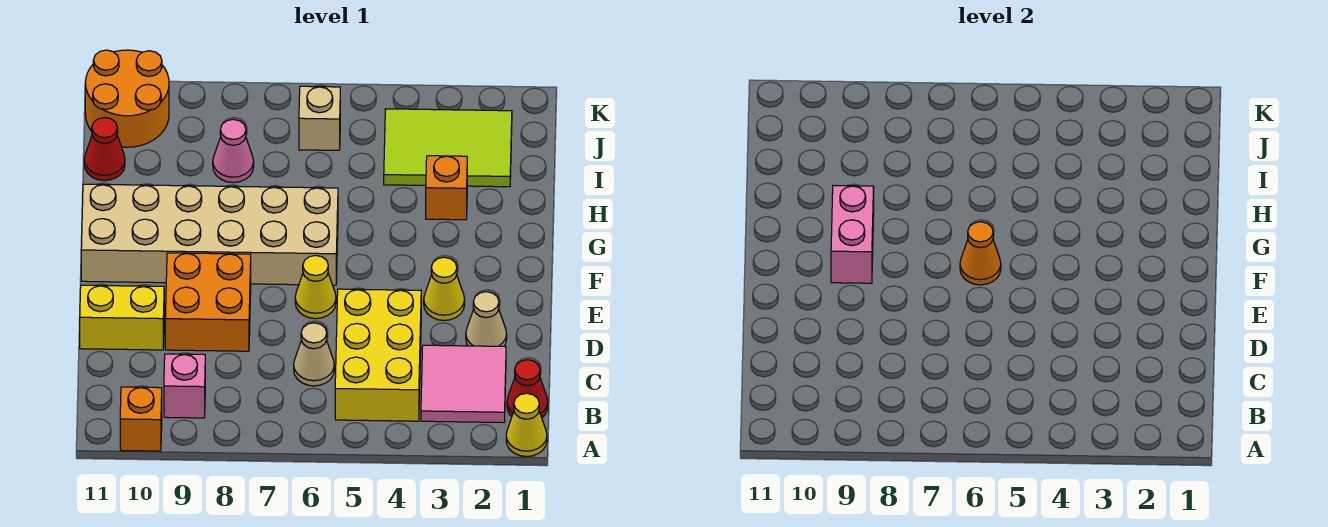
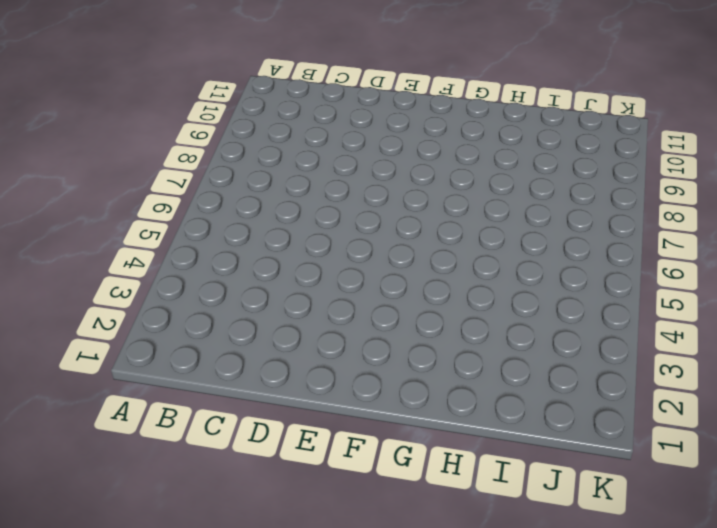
none -> yellow cone A1 level 1
none -> orange brick A10 level 1
none -> red cone B1 level 1

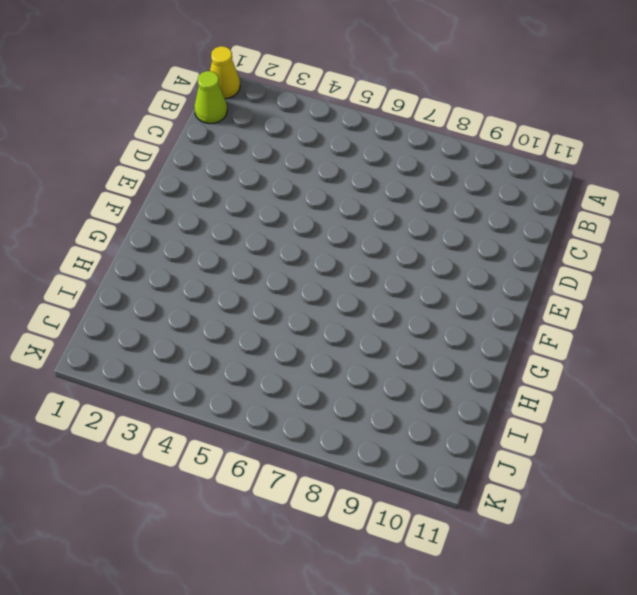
lime cone B1 level 1 -> red cone B1 level 1
none -> orange brick A10 level 1
none -> pink tile B2:C3 level 1
none -> yellow brick B4:D5 level 1

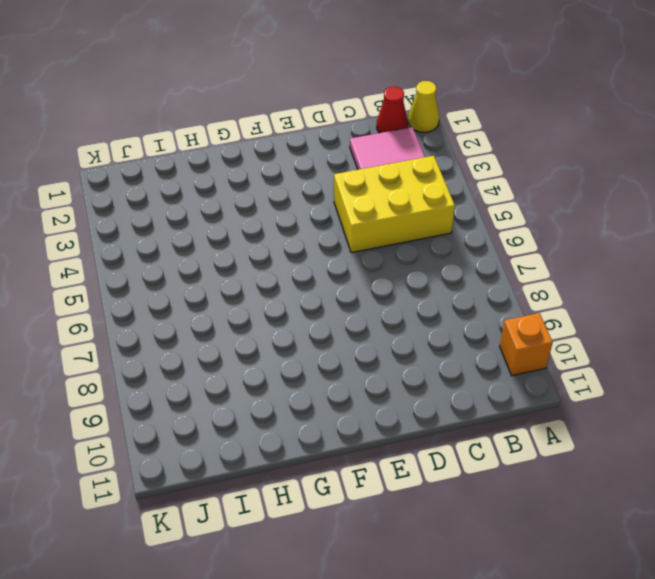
none -> pink brick B9 level 1
none -> tan cone C6 level 1
none -> tan cone D2 level 1

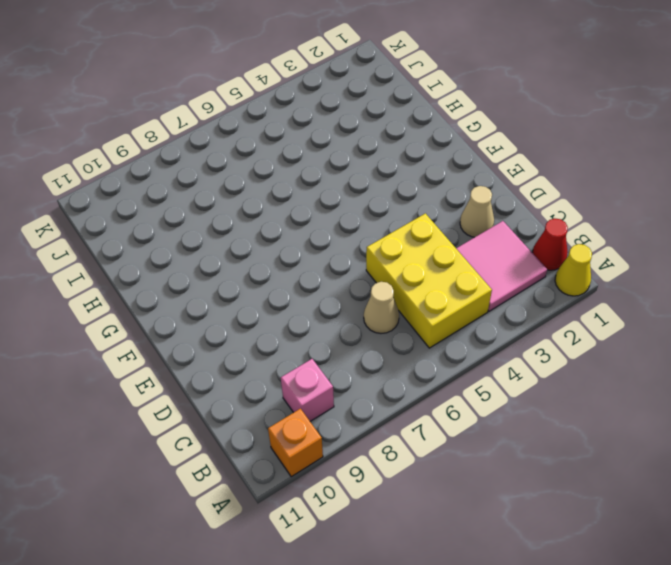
none -> orange brick D8:E9 level 1
none -> yellow brick D10:D11 level 1
none -> yellow cone E3 level 1

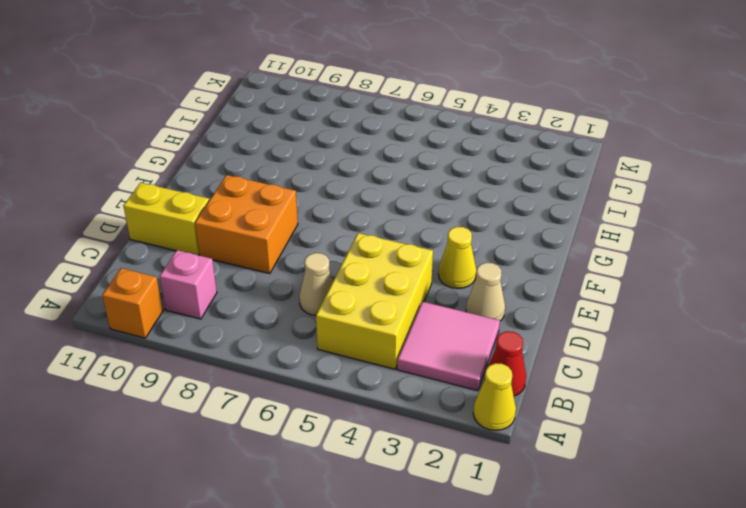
none -> yellow cone E6 level 1
none -> tan brick F6:G11 level 1
none -> orange brick H3 level 1

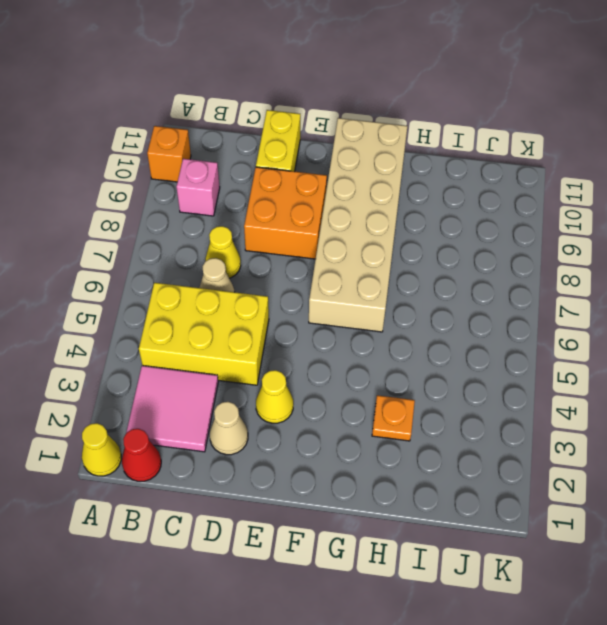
yellow cone C7 level 1 -> yellow cone E6 level 1
orange plate H3 level 1 -> orange brick H3 level 1
none -> lime tile I2:J4 level 1
none -> pink cone I8 level 1
none -> red cone I11 level 1

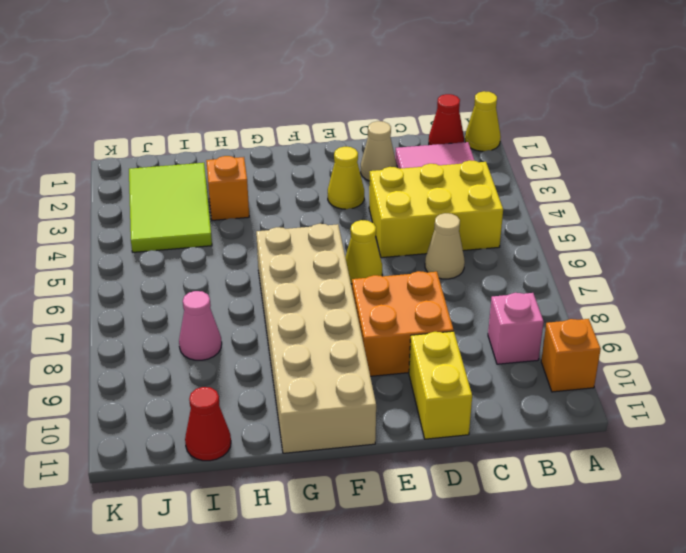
none -> tan brick J6 level 1
none -> orange round brick J10:K11 level 1
none -> orange cone F6 level 2

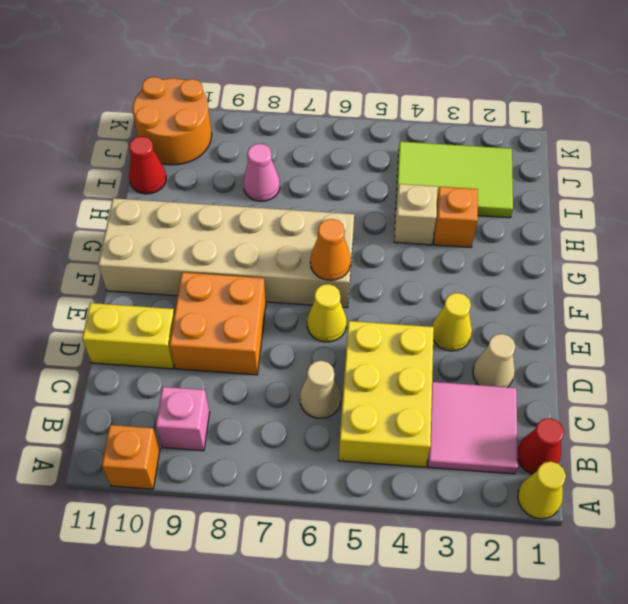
tan brick H4 level 1 -> tan brick J6 level 1
none -> pink brick F9:G9 level 2

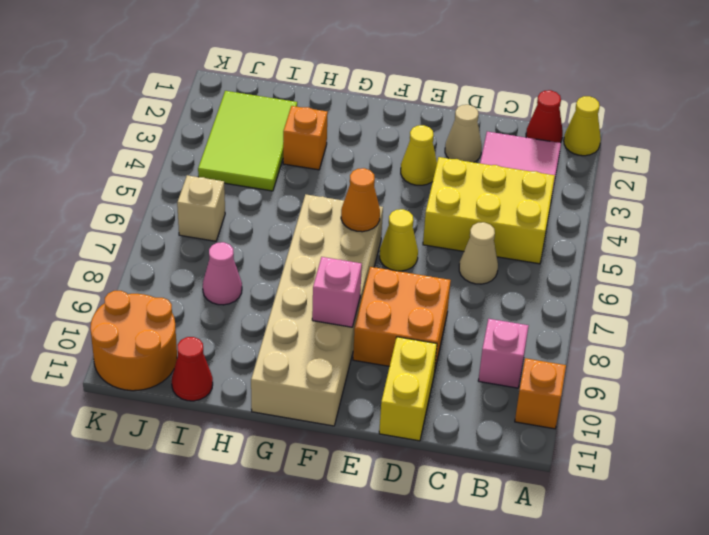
pink brick F9 level 2 -> pink brick F9:G9 level 2

